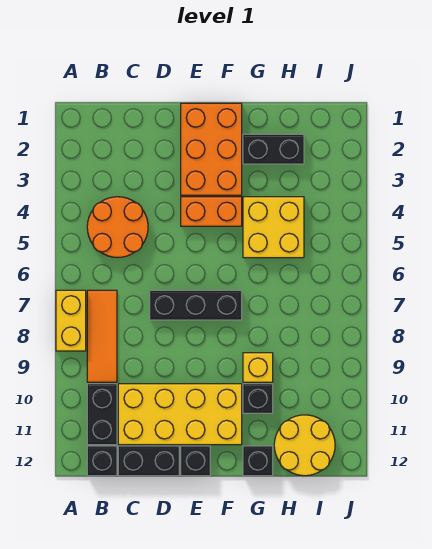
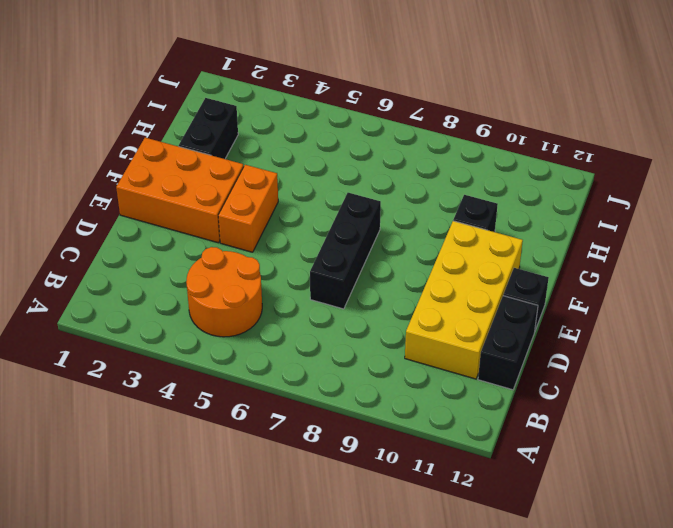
none -> yellow brick A7:A8 level 1
none -> orange tile B7:B9 level 1
none -> black brick B10:B11 level 1

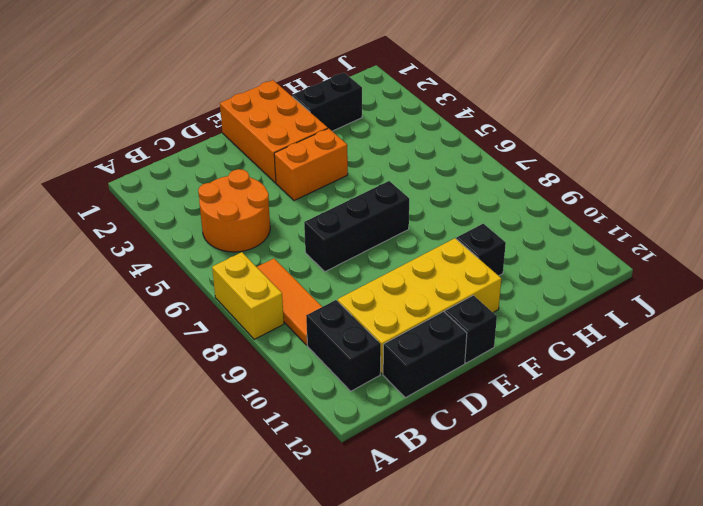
none -> black brick B12 level 1
none -> yellow brick G4:H5 level 1
none -> yellow brick G9 level 1

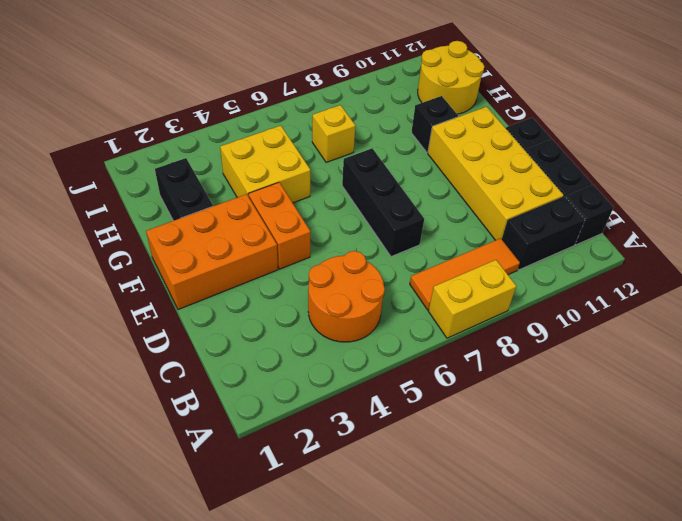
yellow brick H7 level 1 -> yellow brick G9 level 1
none -> black brick G12 level 1

